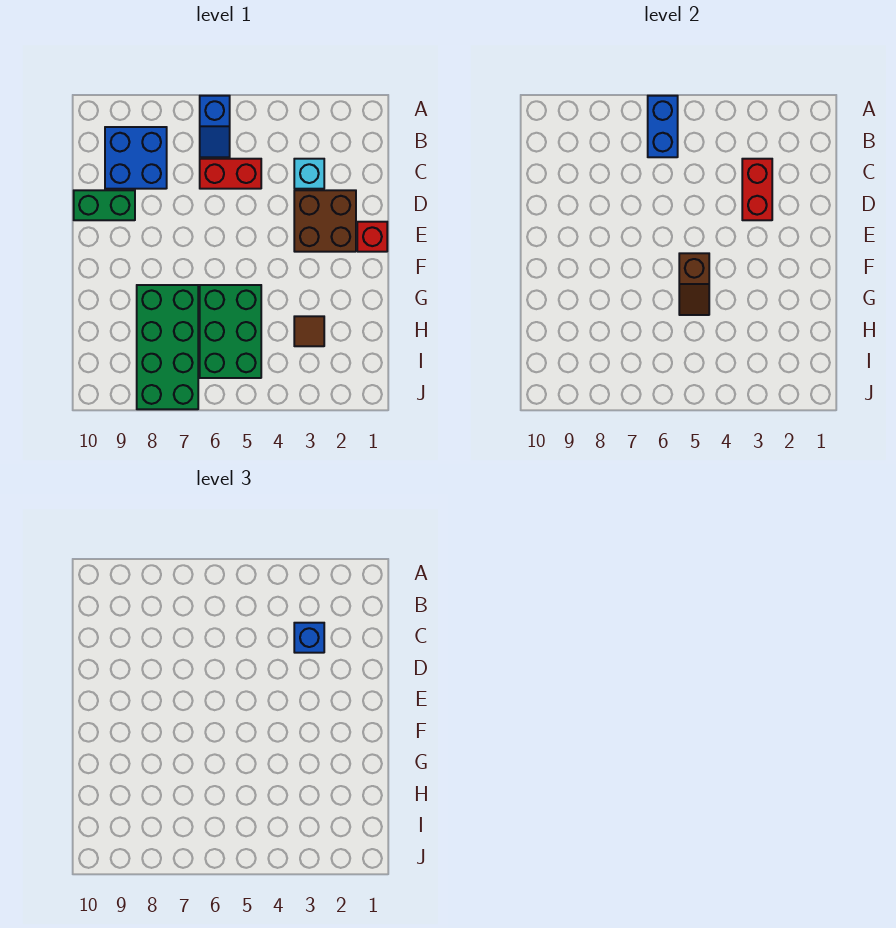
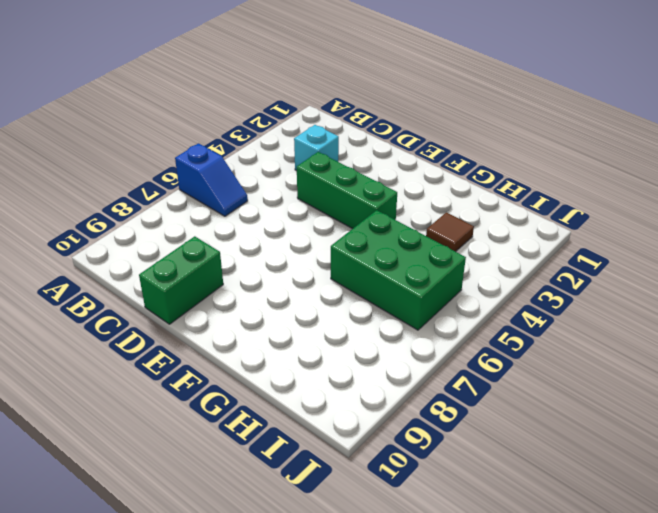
green brick D4:F4 level 1 -> none
none -> blue brick B8:C9 level 1
none -> red brick C5:C6 level 1
none -> brown brick D2:E3 level 1

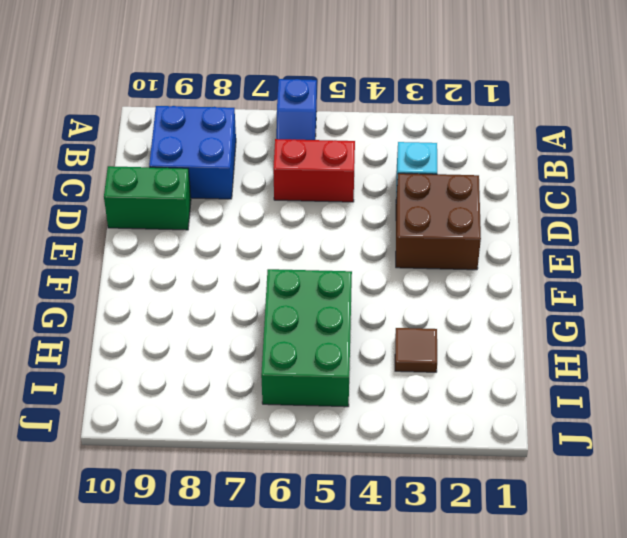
none -> red brick E1 level 1
none -> green brick G7:J8 level 1
none -> blue brick A6:B6 level 2

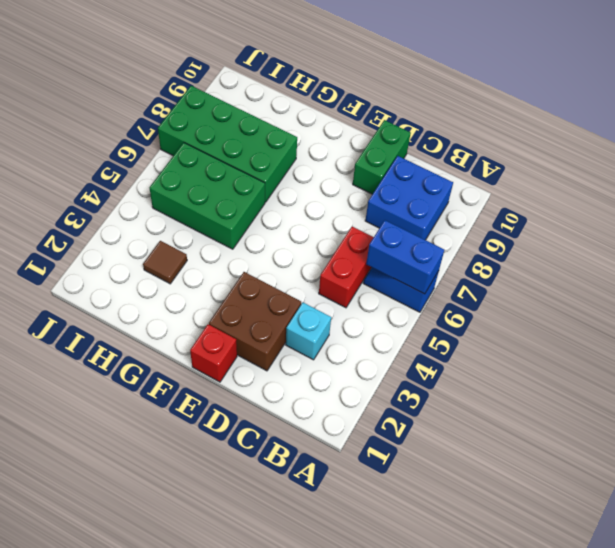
none -> red brick C3:D3 level 2
none -> brown slope F5:G5 level 2 top F
none -> blue brick C3 level 3

